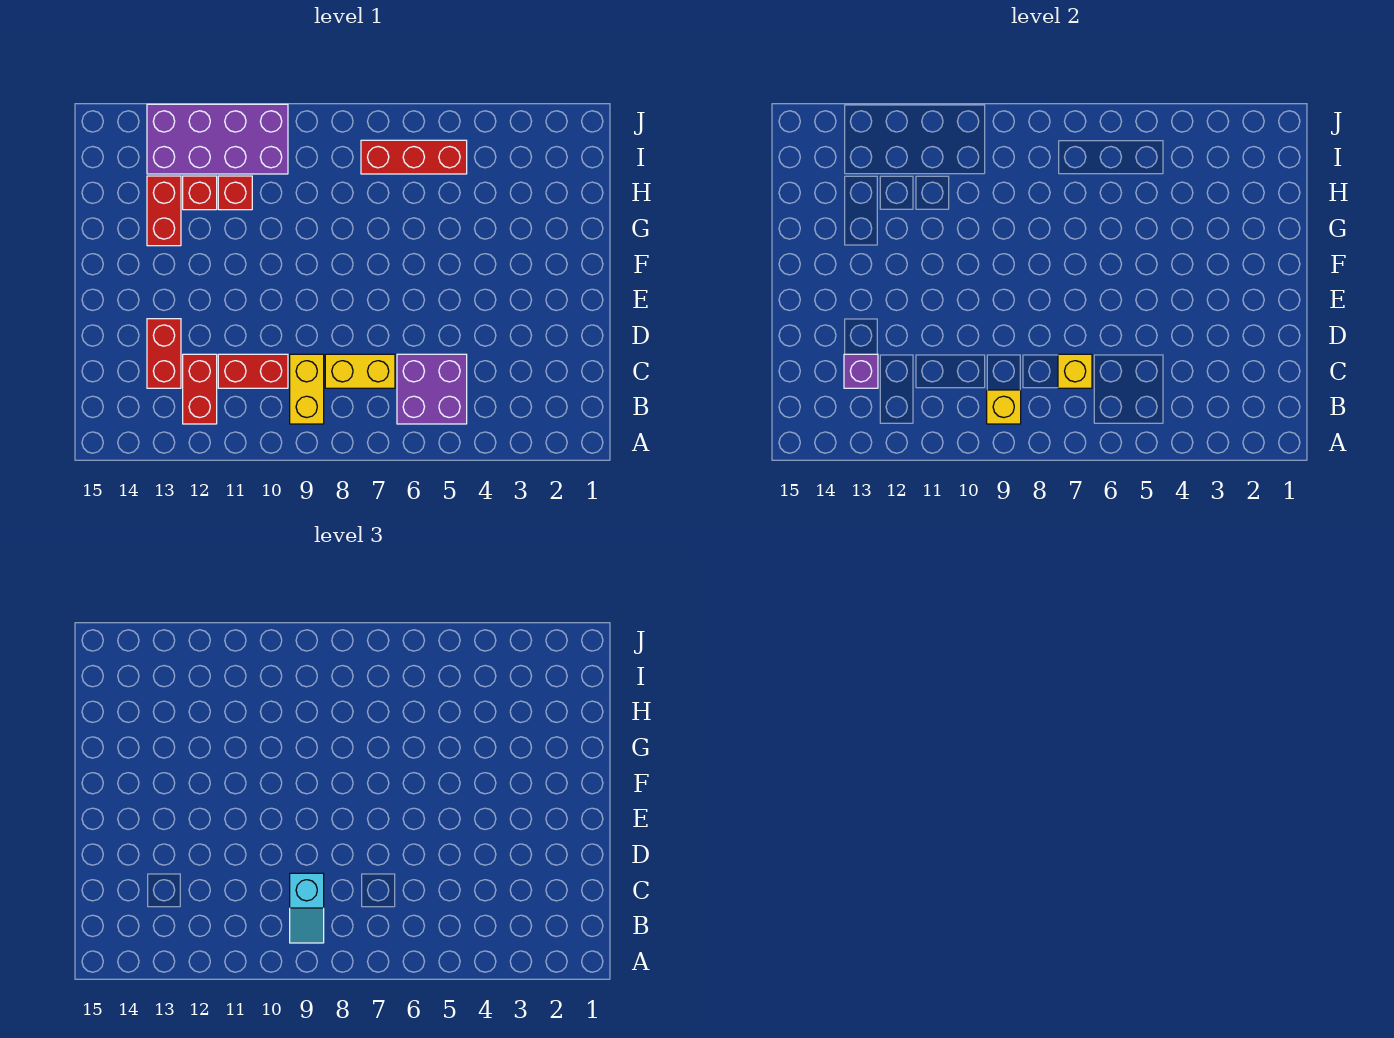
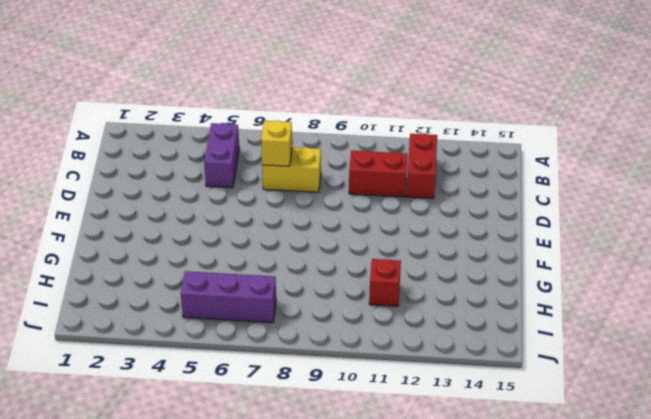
purple brick B5:C5 level 1 -> purple brick B5:C6 level 1
purple brick I5:I7 level 1 -> red brick I5:I7 level 1
none -> yellow brick B9:C9 level 1
none -> red brick C13:D13 level 1
none -> red brick G13:H13 level 1

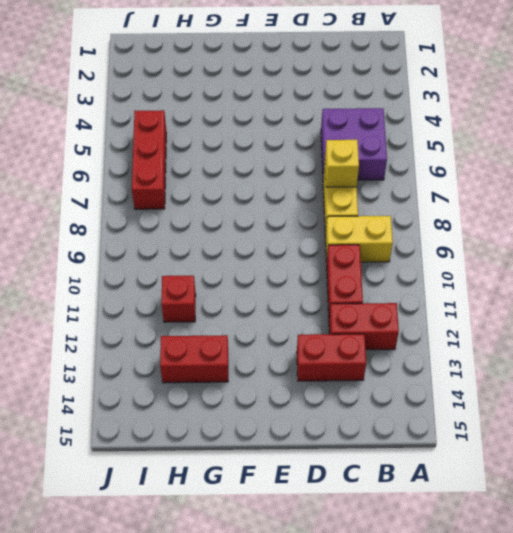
none -> red brick H12 level 1
none -> purple brick I10:J13 level 1
none -> yellow brick B9 level 2

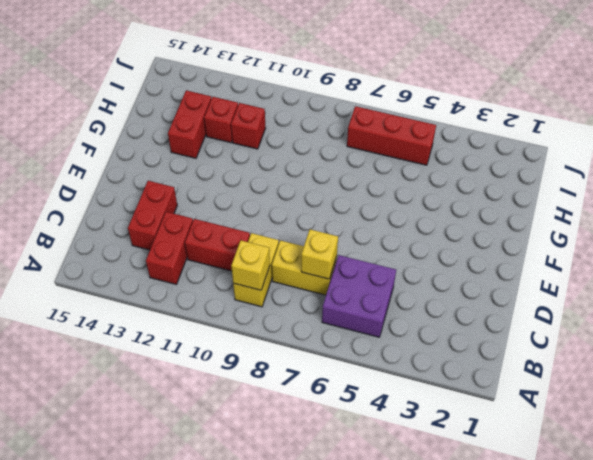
none -> purple brick I10:J13 level 1
none -> purple brick C13 level 2
none -> cyan slope B9:C9 level 3 top C

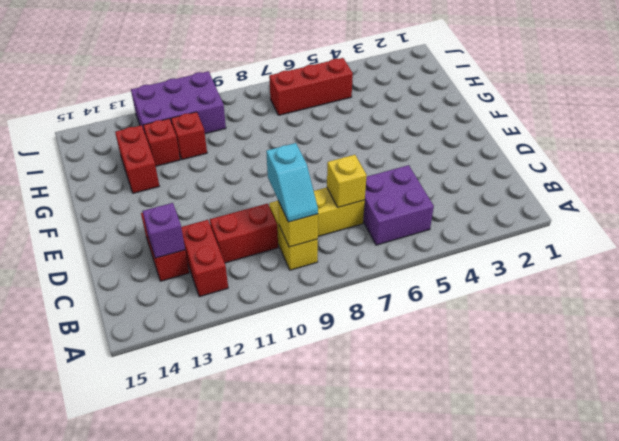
purple brick I10:J12 level 1 -> purple brick I10:J13 level 1

